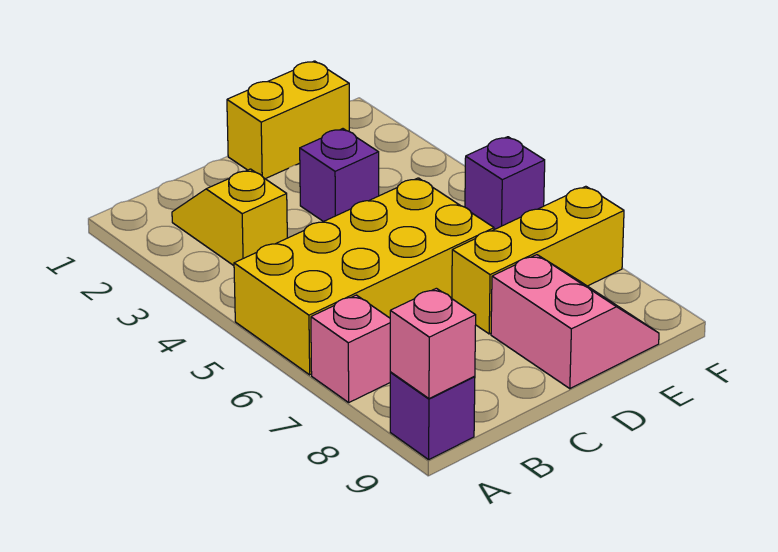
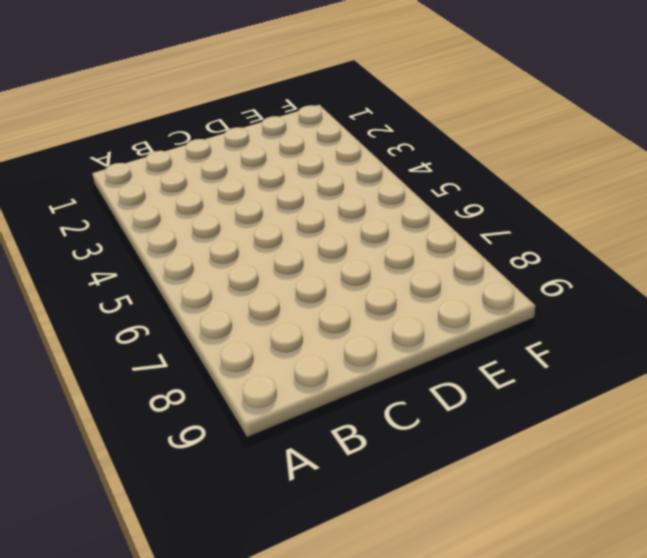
none -> yellow brick A5:D6 level 1
none -> pink brick A7 level 1

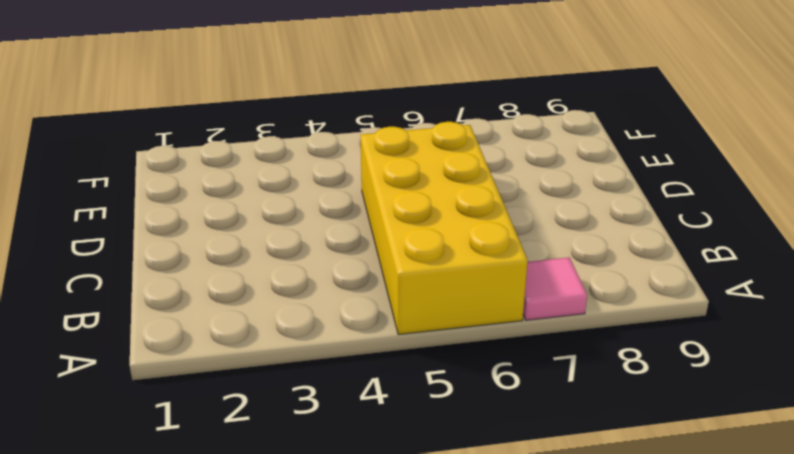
pink tile A7 level 1 -> pink brick A7 level 1
none -> purple brick A9 level 1
none -> yellow slope B2:B3 level 1 top 3

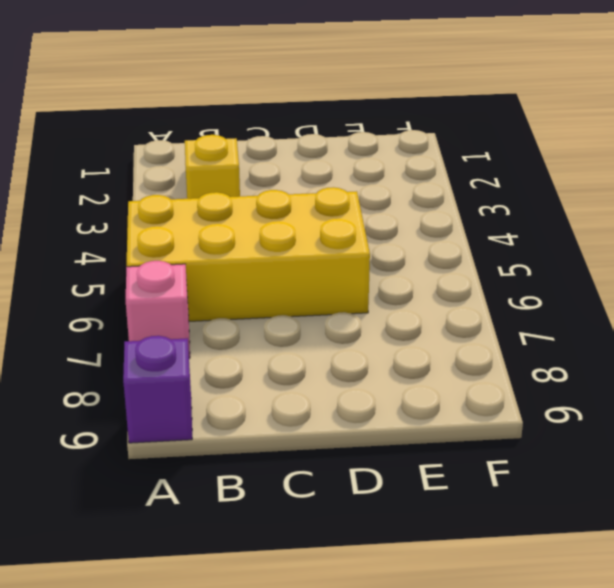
none -> yellow brick D1:E1 level 1
none -> purple brick D3 level 1

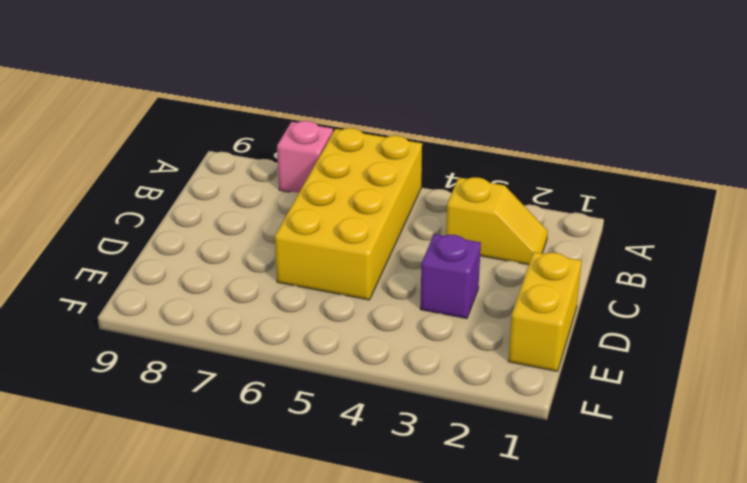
none -> purple brick A9 level 1
none -> yellow brick D7:F7 level 1

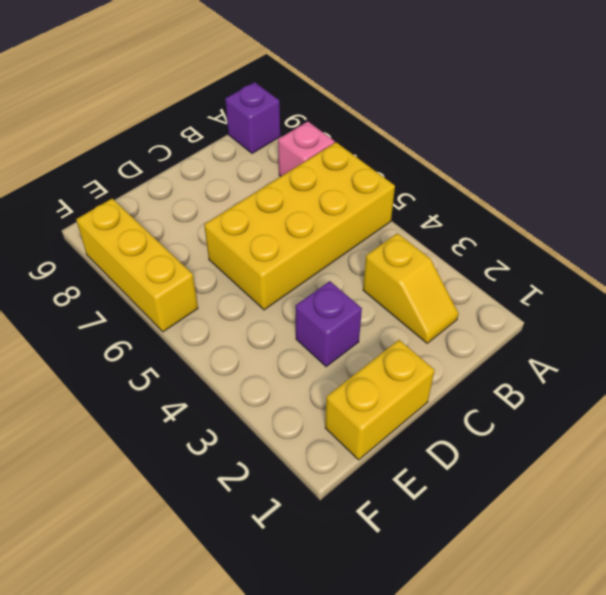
yellow brick F6:F8 level 1 -> yellow brick D7:F7 level 1
none -> pink slope D8:E9 level 1 top D
none -> purple brick F5 level 1

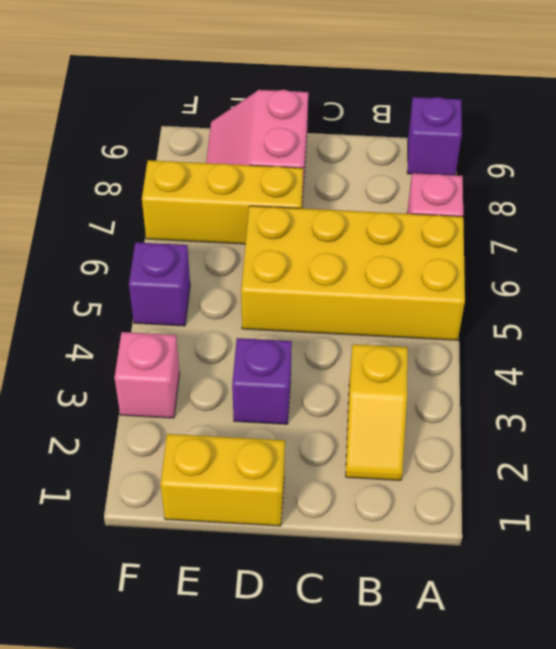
pink brick F3 level 1 -> pink brick A9 level 2

